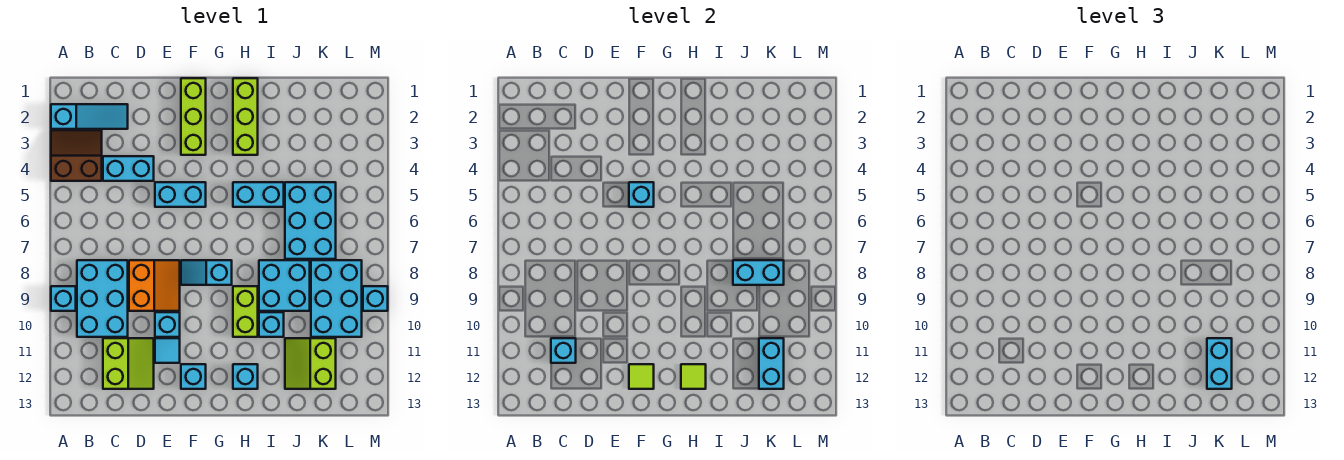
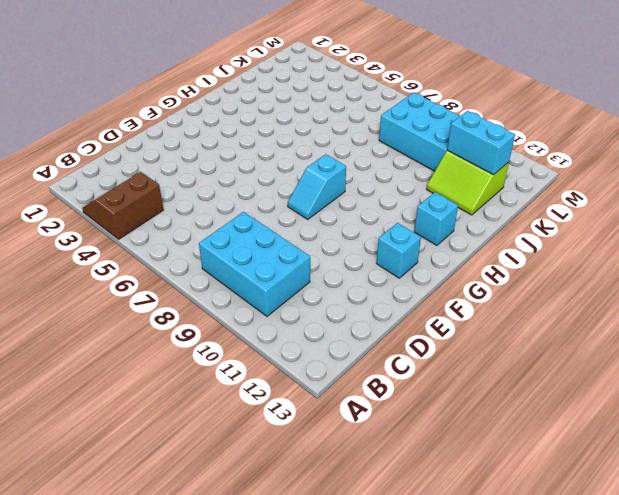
none -> cyan slope A2:C2 level 1 top A
none -> cyan brick A9 level 1
none -> cyan brick C4:D4 level 1
none -> lime slope C11:D12 level 1 top C

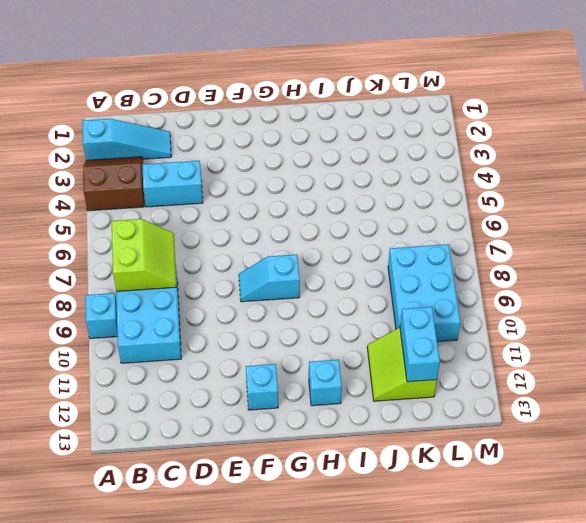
lime slope B7:C8 level 2 top B -> lime slope C11:D12 level 1 top C
none -> orange slope D8:E9 level 1 top D
none -> cyan brick E5:F5 level 1
none -> cyan brick E10 level 1
none -> cyan tile E11 level 1

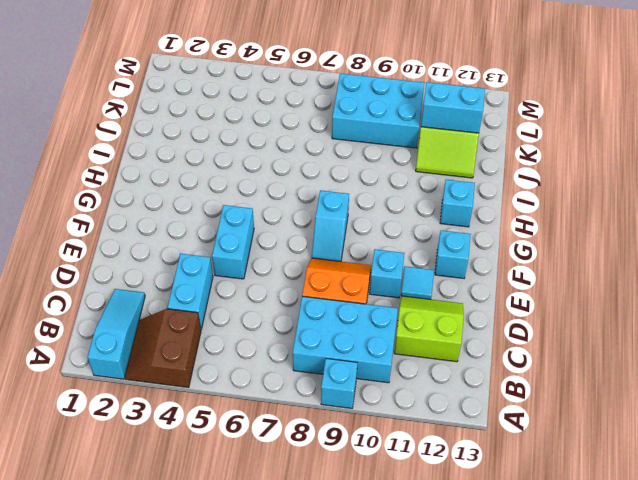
none -> lime brick F1:F3 level 1
none -> lime brick H1:H3 level 1
none -> cyan brick H5:I5 level 1
none -> lime brick H9:H10 level 1

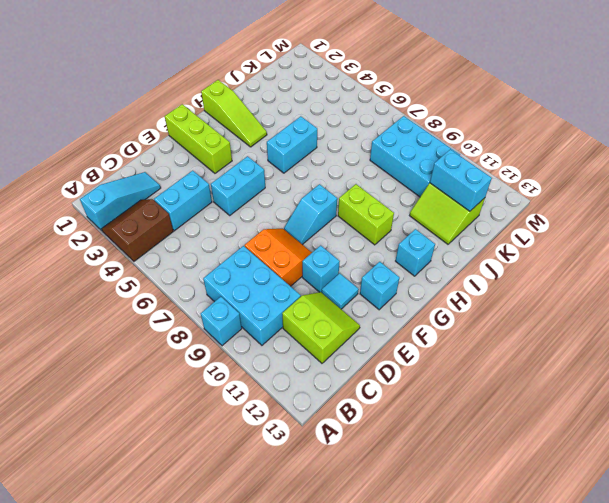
lime slope H1:H3 level 1 top 1 -> lime brick H1:H3 level 1
none -> cyan brick I8:J9 level 1
none -> cyan brick I10 level 1
none -> cyan brick J5:K7 level 1
none -> cyan brick M9 level 1

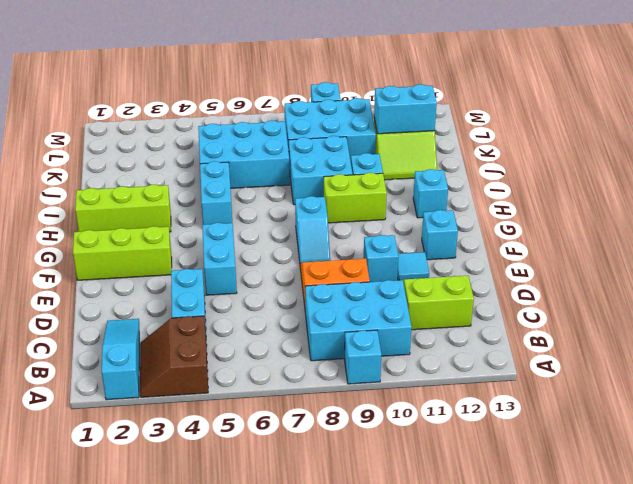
none -> cyan brick C11 level 2
none -> cyan brick F5 level 2
none -> lime tile F12 level 2
none -> lime tile H12 level 2

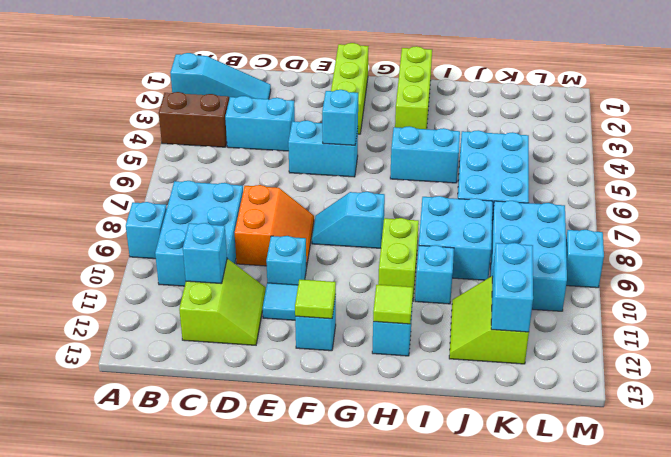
none -> cyan brick J8:K8 level 2
none -> cyan brick K11:K12 level 3

